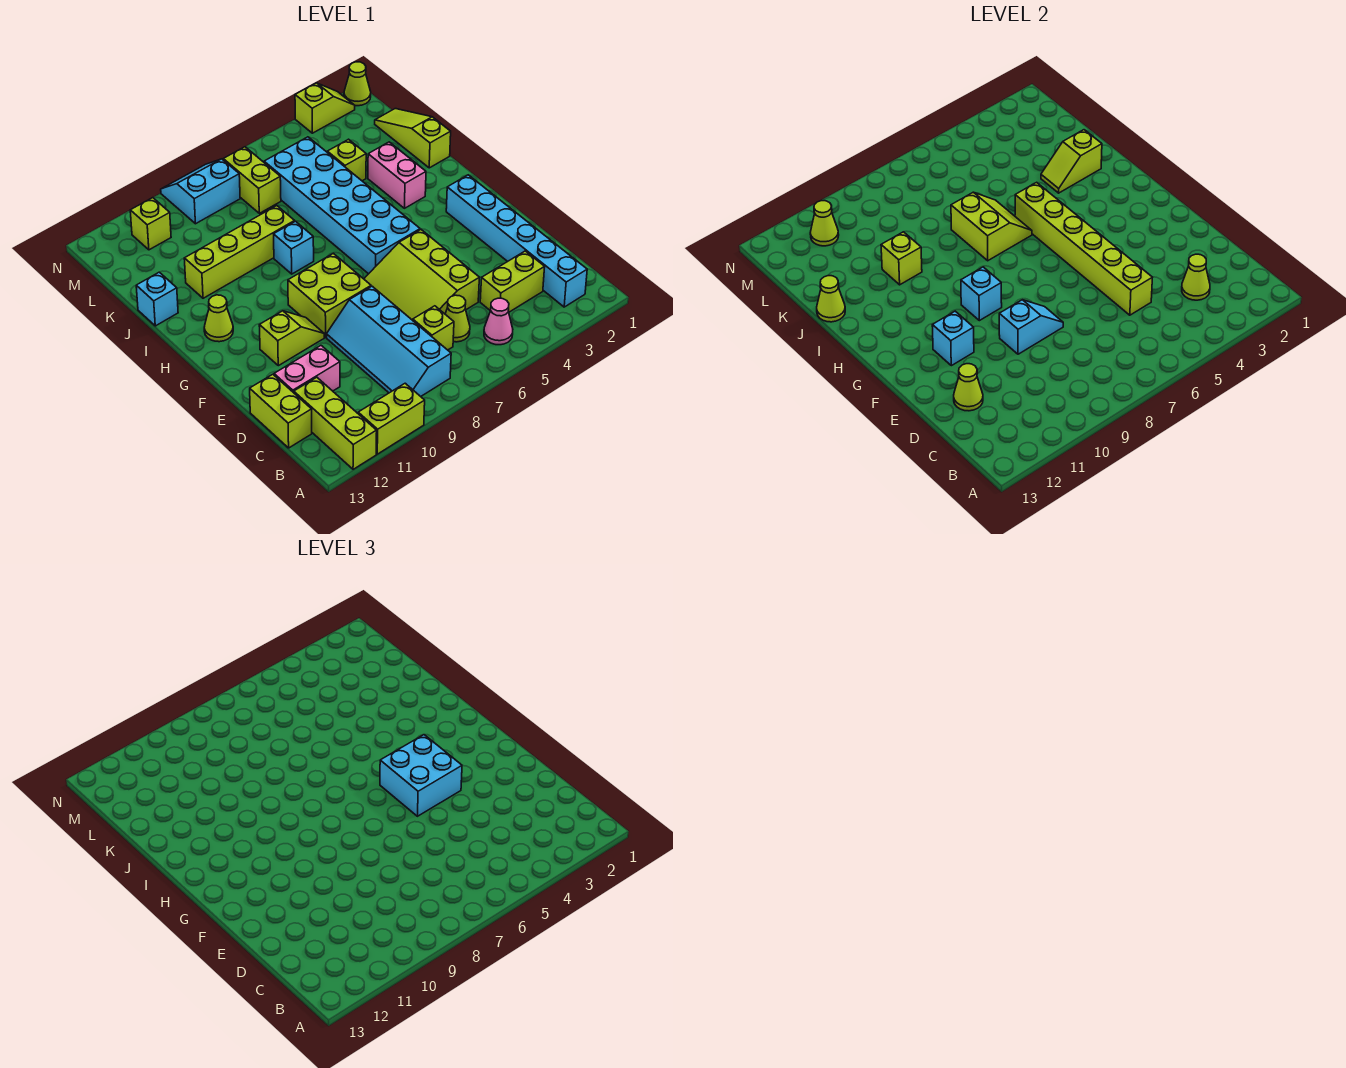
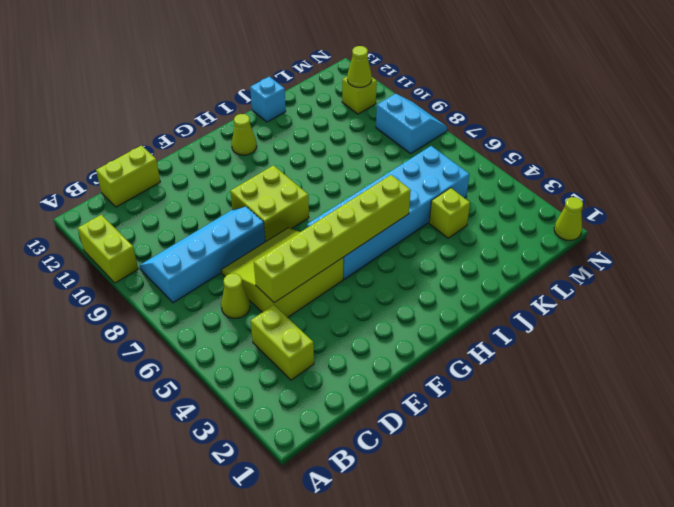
none -> lime brick A12:C12 level 1
none -> cyan brick B2:G2 level 1
none -> pink cone B5 level 1
none -> lime brick C7 level 1

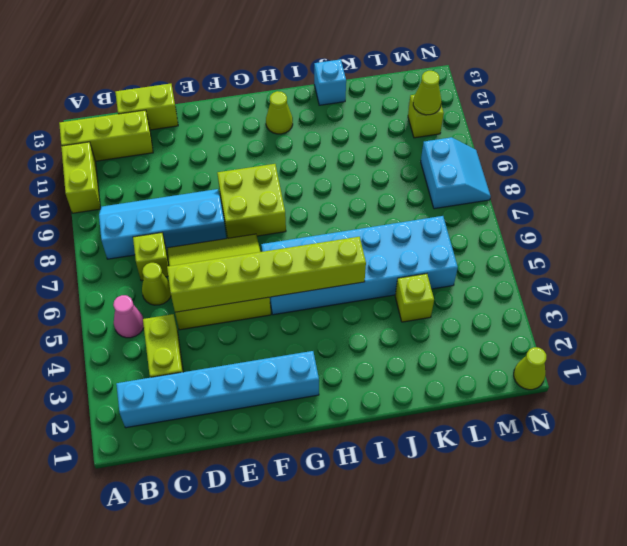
none -> pink brick D11:D12 level 1
none -> lime slope F10:F11 level 1 top 11
none -> pink brick I3:J3 level 1
none -> cyan brick I8 level 1

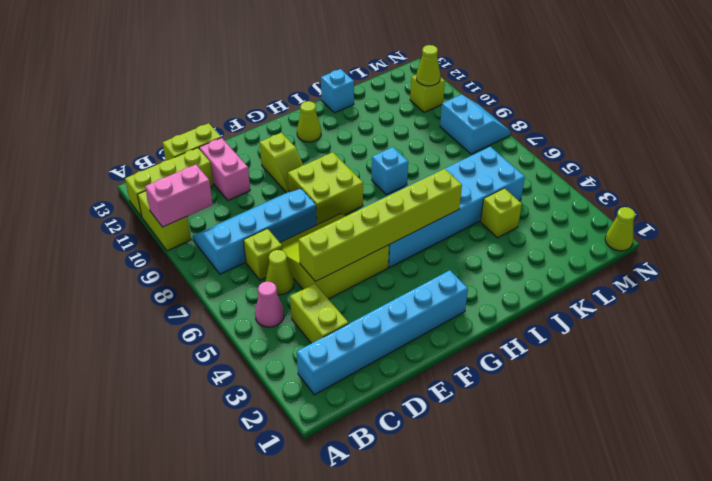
pink brick A10:B10 level 2 -> pink brick I3:J3 level 1
none -> lime slope J1:L1 level 1 top J
none -> lime brick J8:J11 level 1
none -> lime brick L7:M7 level 1
none -> lime slope N2:N3 level 1 top 3

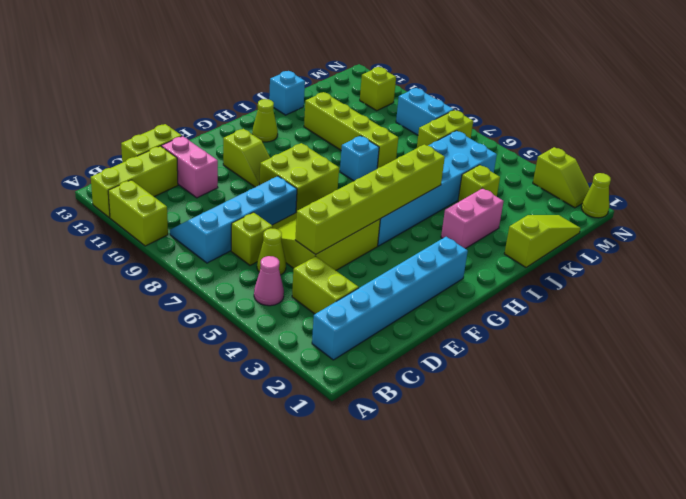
none -> lime cone C3 level 2
none -> lime cone D12 level 2
none -> cyan slope E8:E9 level 2 top 9
none -> cyan brick F11 level 2

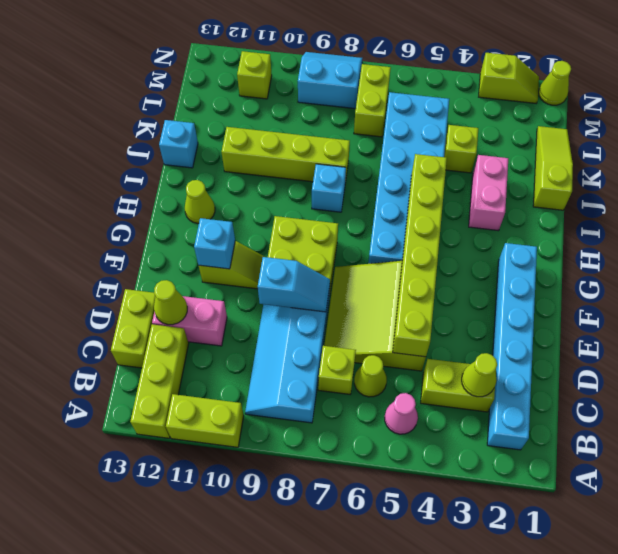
none -> cyan brick G9 level 2
none -> lime slope I6:J7 level 2 top 7
none -> lime slope J2:J3 level 2 top 2
none -> lime brick J10 level 2

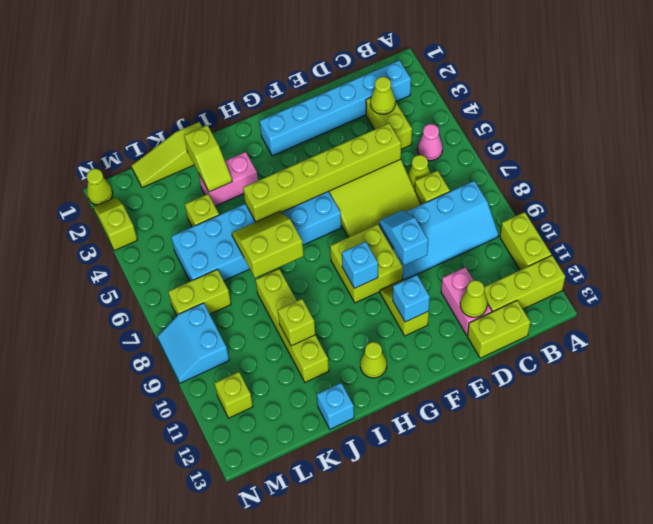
none -> cyan brick I8 level 1
none -> lime cone J13 level 2
none -> lime cone M11 level 2
none -> cyan brick F4:G5 level 3

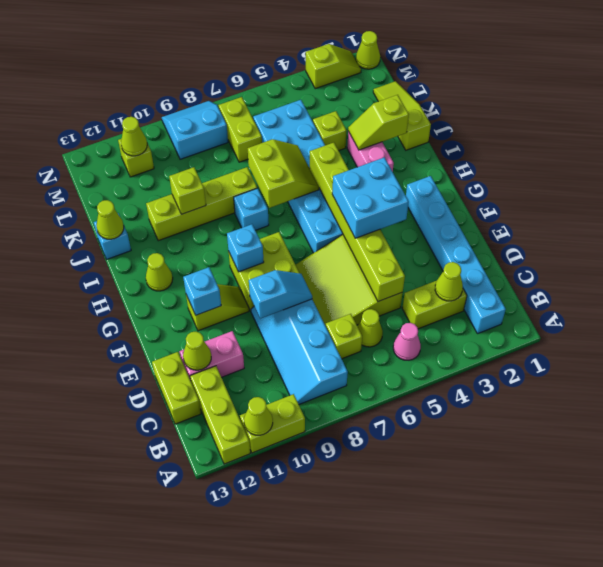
lime cone A11 level 2 -> none

